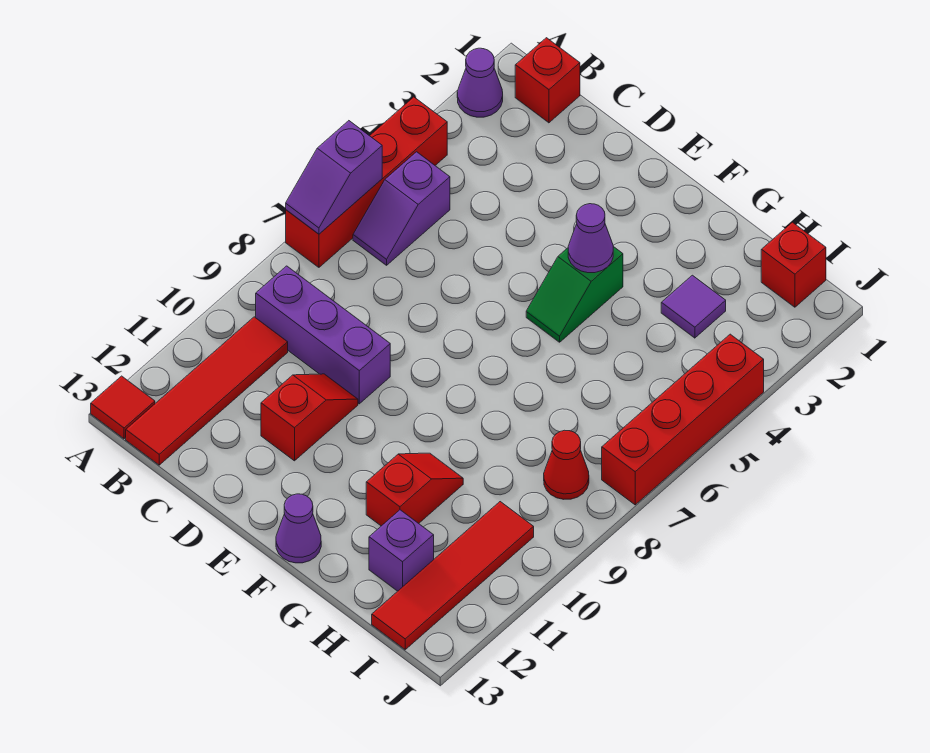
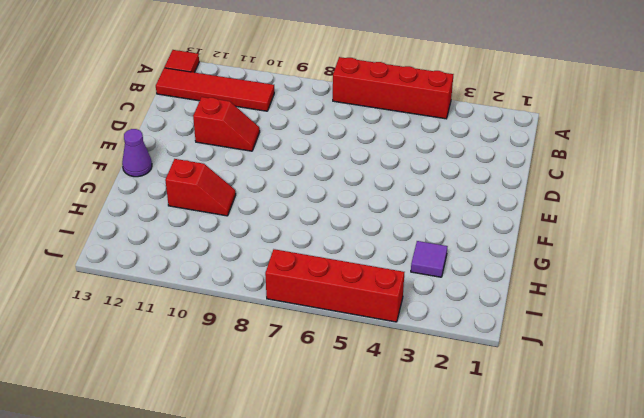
none -> purple cone A2 level 1
none -> red brick B1 level 1
none -> purple slope B5:B6 level 1 top 5

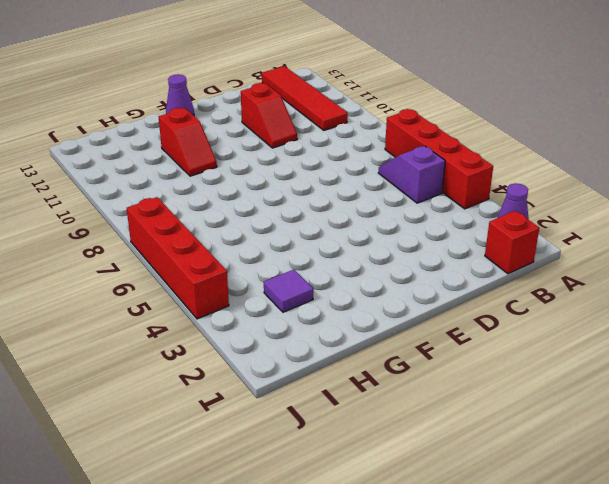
none -> red tile A13 level 1
none -> purple brick B9:D9 level 1
none -> green slope F4:F5 level 1 top 4

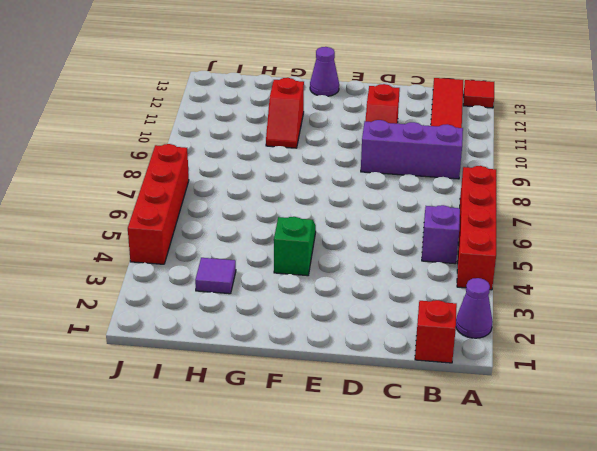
none -> purple brick H12 level 1
none -> red brick I1 level 1
none -> red cone I8 level 1

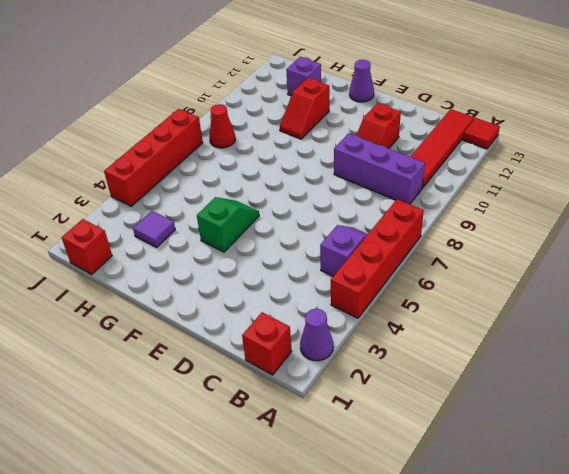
none -> red tile I10:I13 level 1
none -> purple slope A6:A7 level 2 top 6
none -> purple cone F4 level 2

